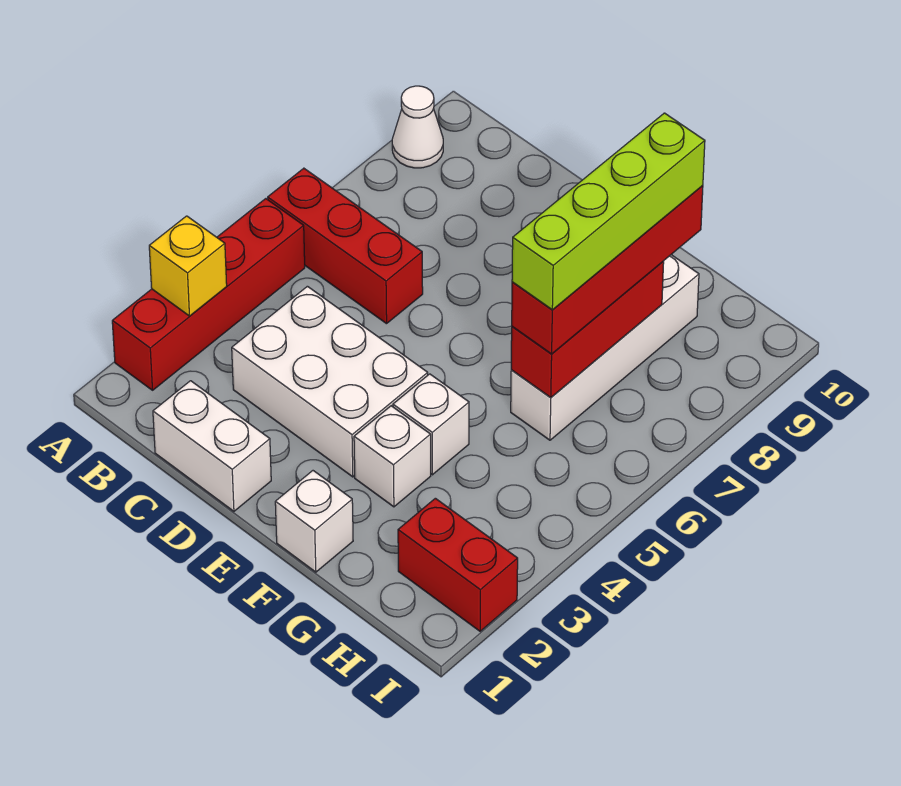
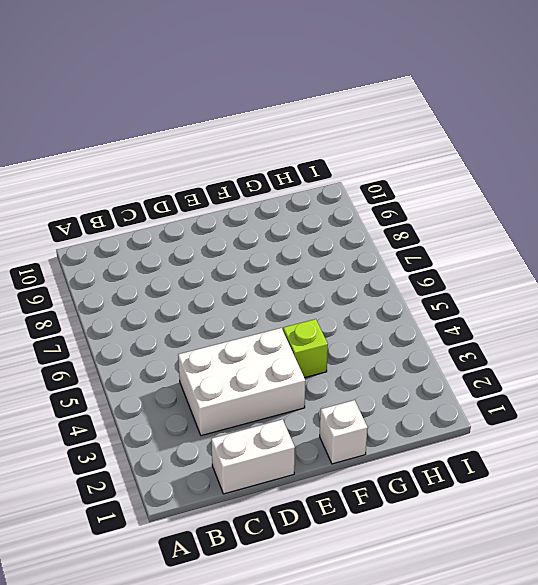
lime brick F4 level 1 -> white brick F4 level 1
none -> red brick A2:A5 level 1
none -> red brick A6:C6 level 1
none -> white cone A9 level 1

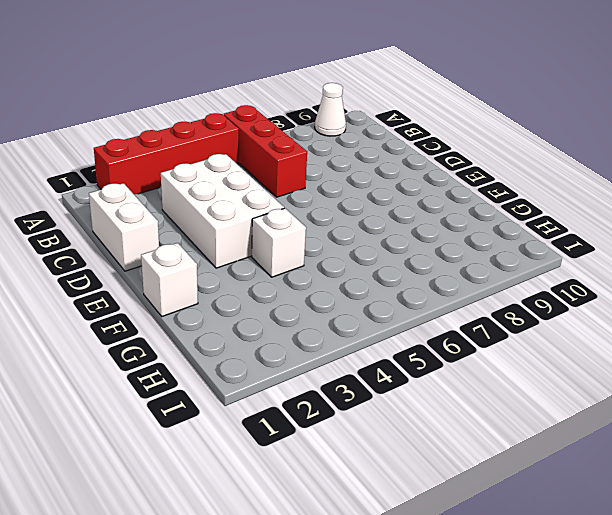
none -> white brick F3 level 1
none -> white brick G6:G9 level 1
none -> red brick H2:I2 level 1

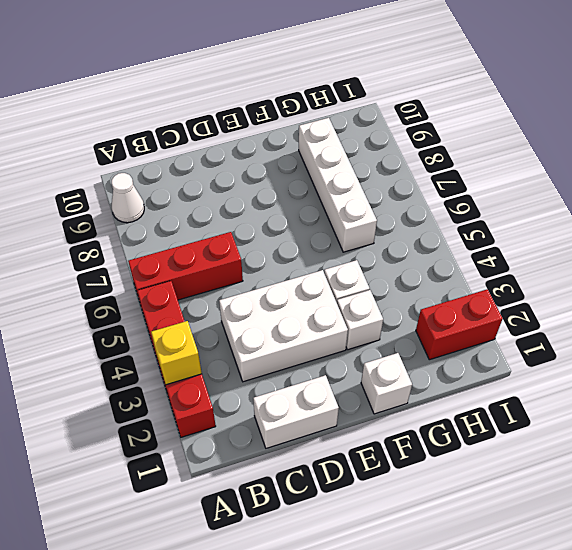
none -> red brick G6:G8 level 2
none -> red brick G6:G9 level 3
none -> lime brick G6:G9 level 4

